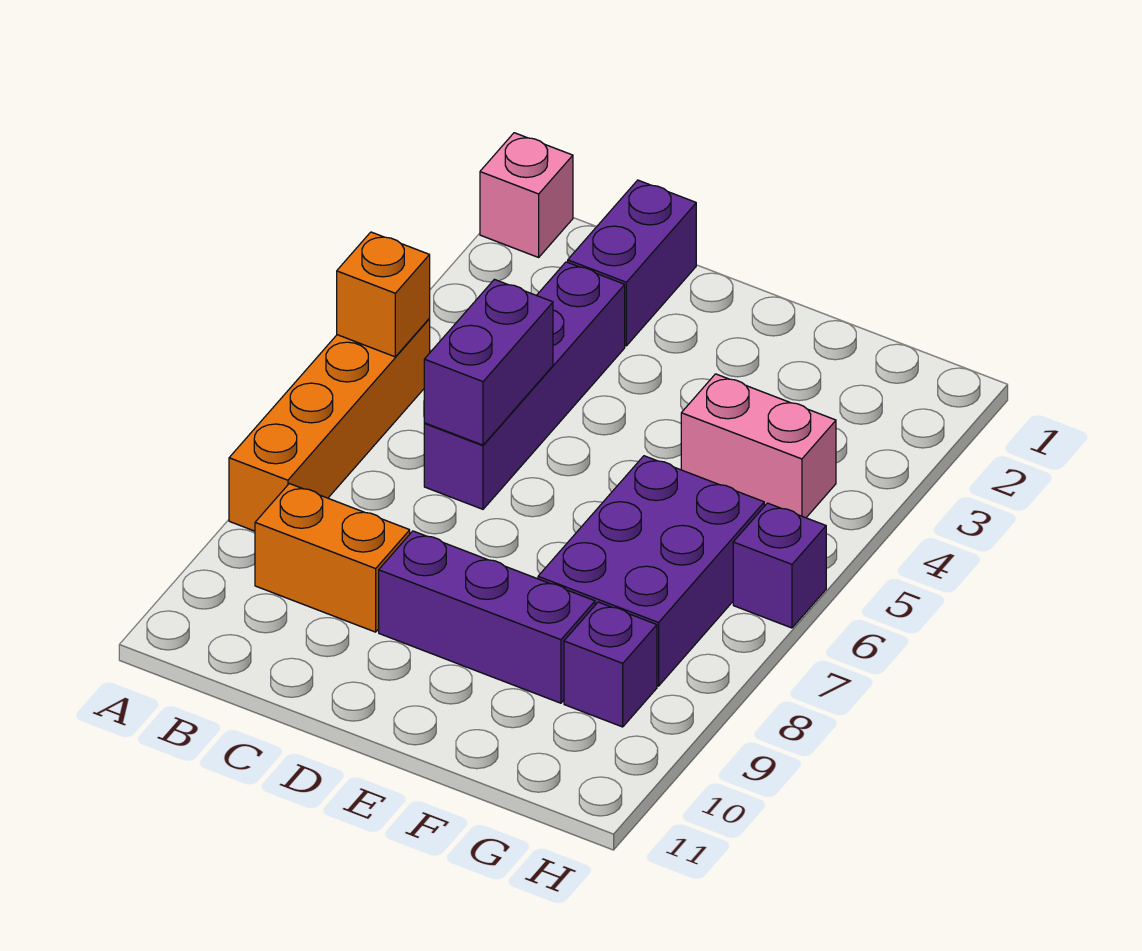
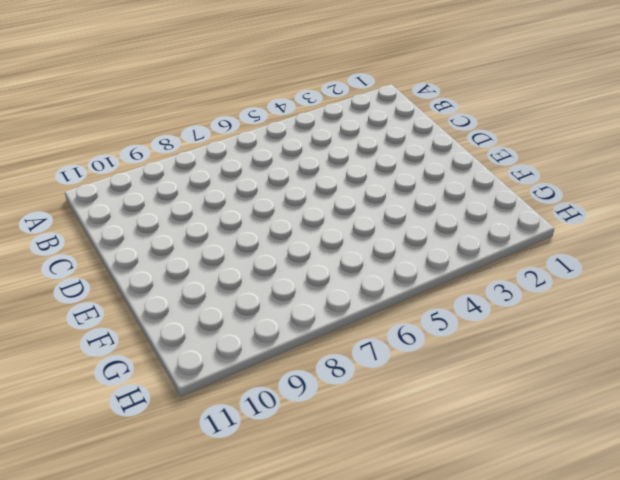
none -> pink brick A1 level 1
none -> orange brick A5:A8 level 1
none -> orange brick B9:C9 level 1

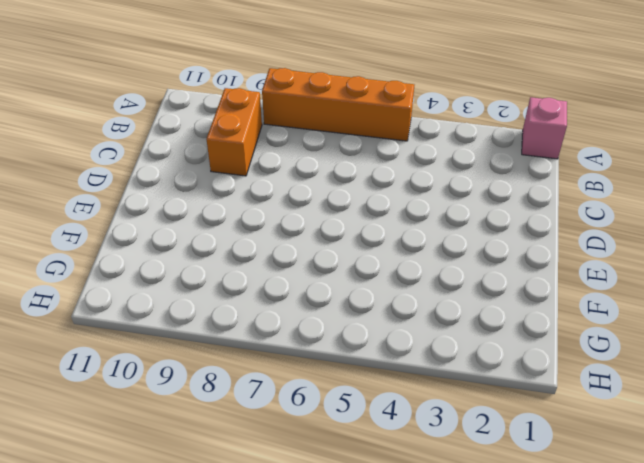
none -> purple brick C1:C2 level 1
none -> purple brick C3:C6 level 1
none -> purple brick D9:F9 level 1

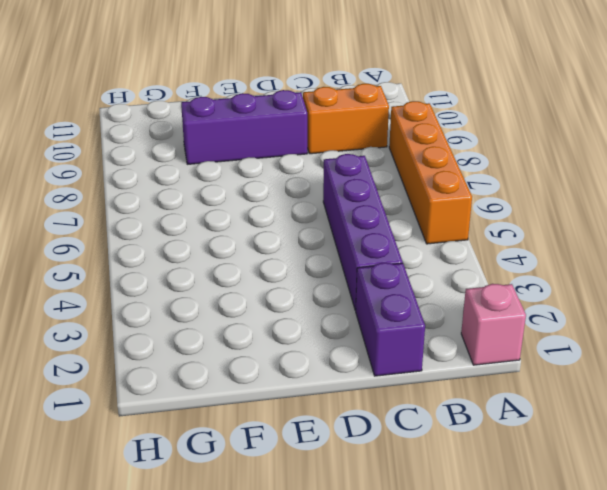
none -> pink brick F4:G4 level 1
none -> purple brick F6:G8 level 1
none -> purple brick G9 level 1

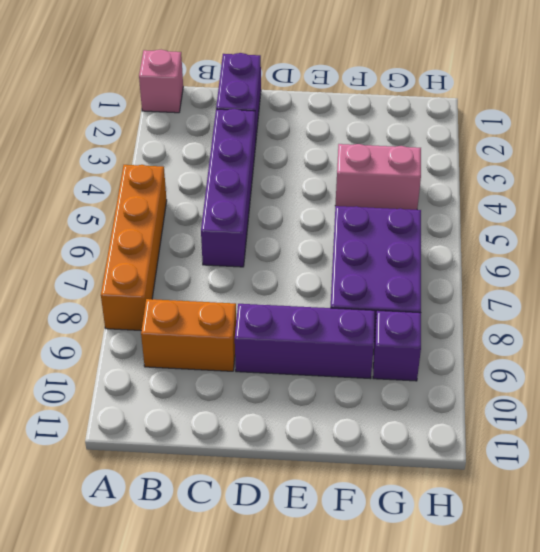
none -> purple brick H6 level 1
none -> orange brick A5 level 2
none -> purple brick C5:C6 level 2

